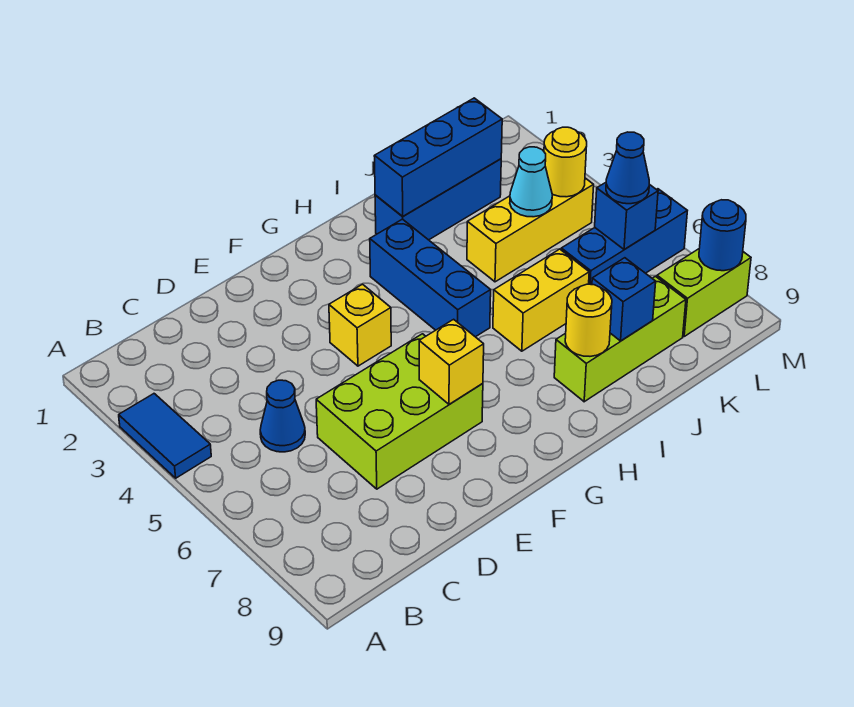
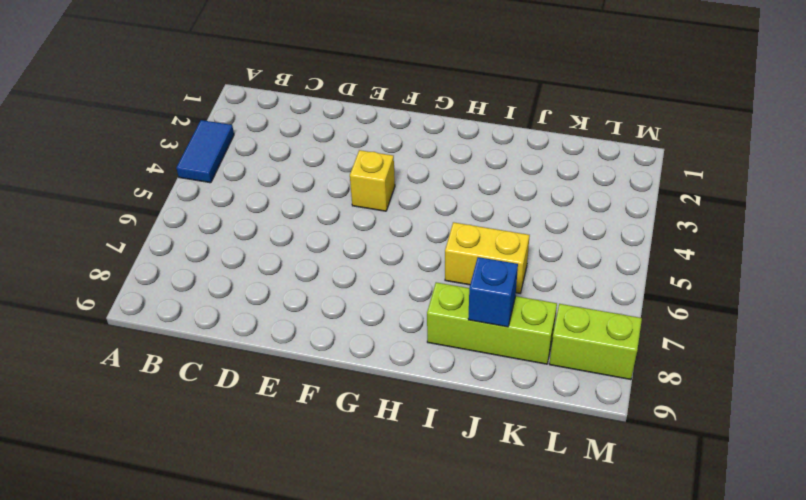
none -> blue cone C5 level 1
none -> lime brick D6:F7 level 1
none -> blue brick H3:H5 level 1

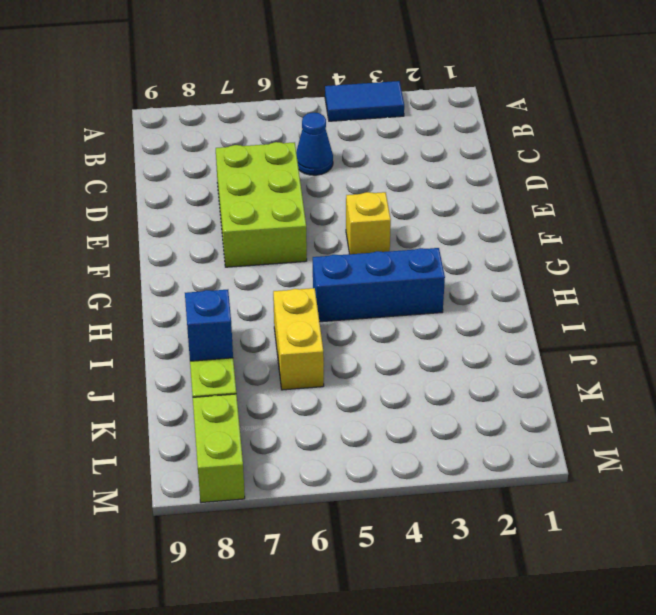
none -> blue brick I2:K2 level 1
none -> yellow brick J4:L4 level 1
none -> blue brick K6:M6 level 1

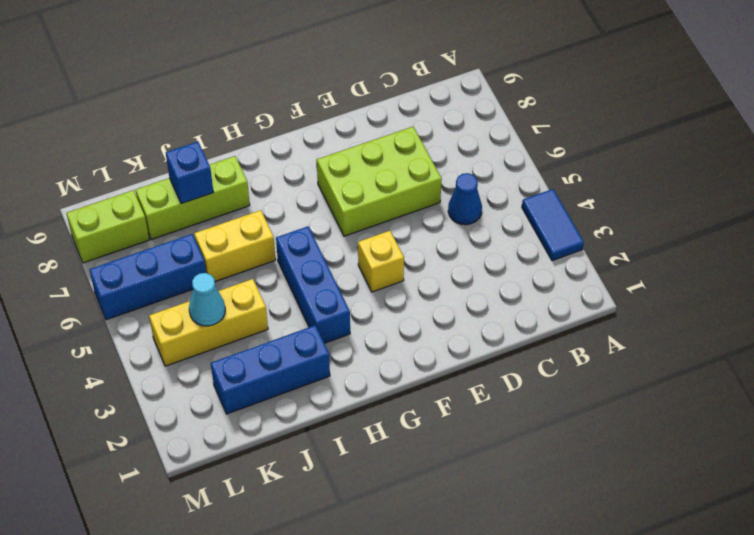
none -> yellow brick F7 level 2
none -> blue brick I2:K2 level 2
none -> yellow round brick I8 level 2

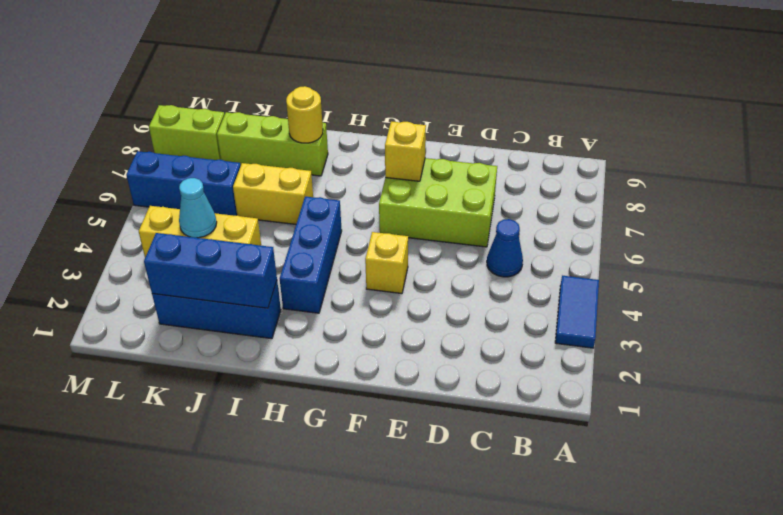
none -> blue brick J8 level 2
none -> yellow round brick L4 level 2
none -> blue brick L6 level 2

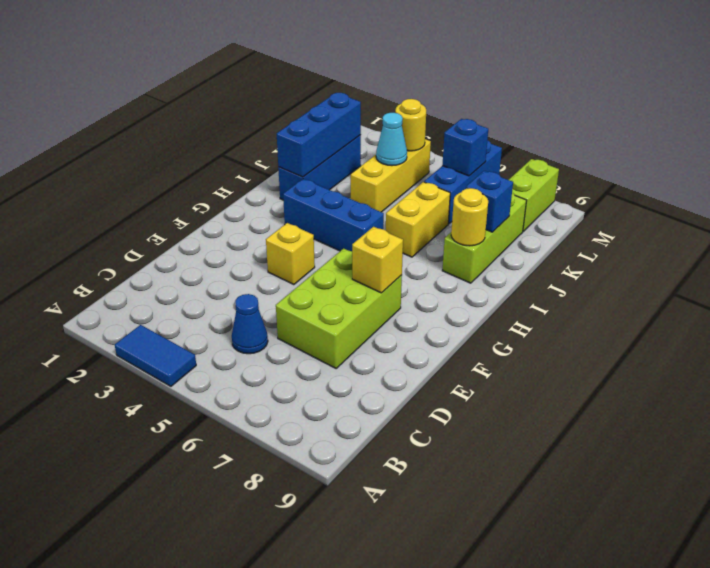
none -> blue round brick M8 level 2
none -> blue cone L6 level 3

